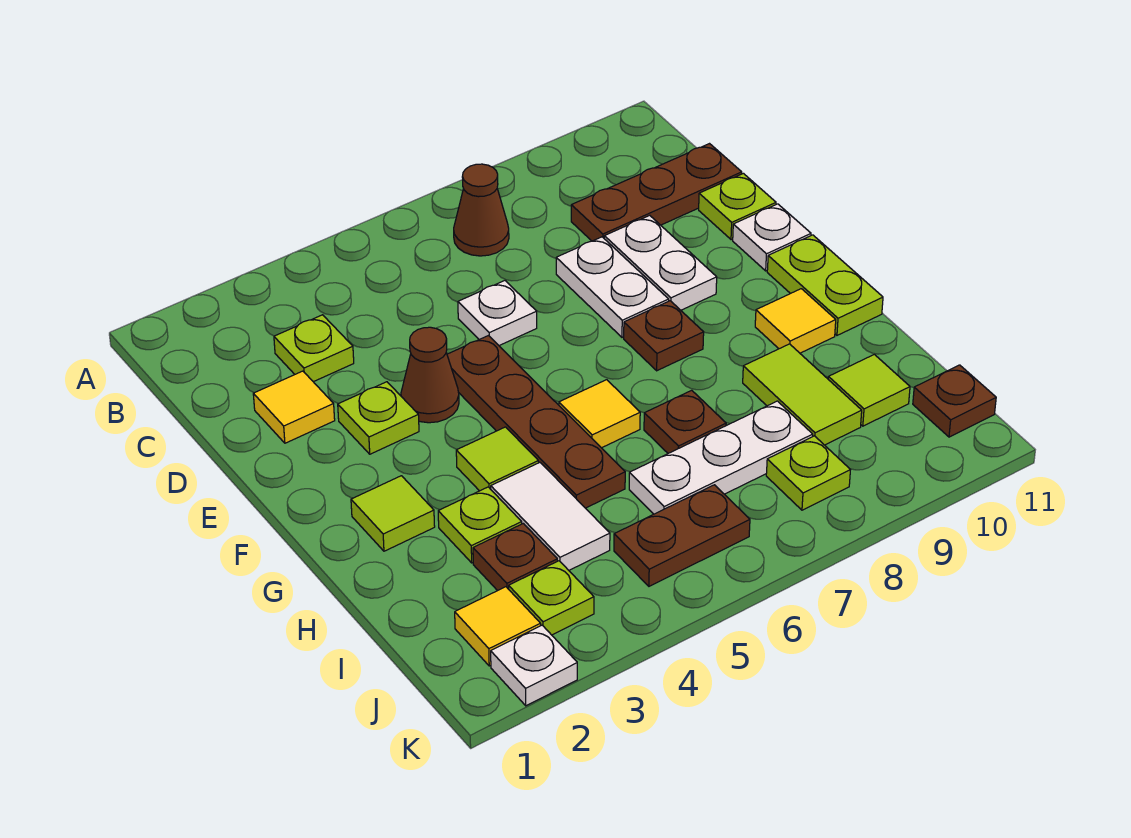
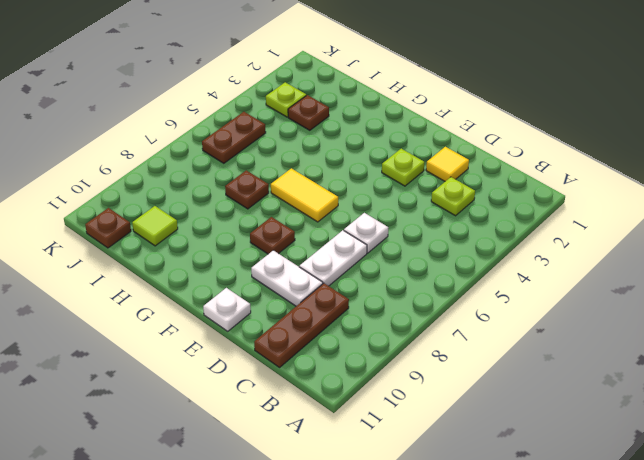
white plate D7:D8 level 1 -> white plate D8:E8 level 1
yellow tile F6:G6 level 1 -> yellow tile G6 level 1
none -> brown cone B7 level 1
none -> lime plate D11 level 1
none -> brown cone E4 level 1
none -> brown plate E5:H5 level 1

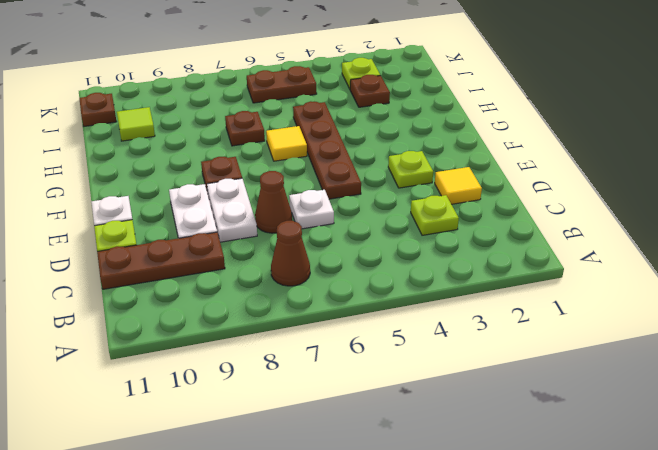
brown cone D7 level 1 -> brown cone E4 level 1
none -> lime plate F11:G11 level 1
none -> lime tile G2 level 1
none -> lime tile G4 level 1
none -> yellow tile G10 level 1

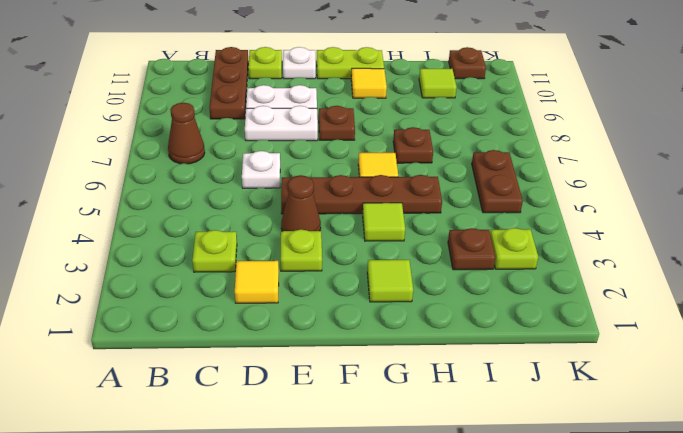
none -> lime plate H3 level 1
none -> white tile H4:I4 level 1
none -> lime tile H9:I9 level 1
none -> white plate I6:I8 level 1

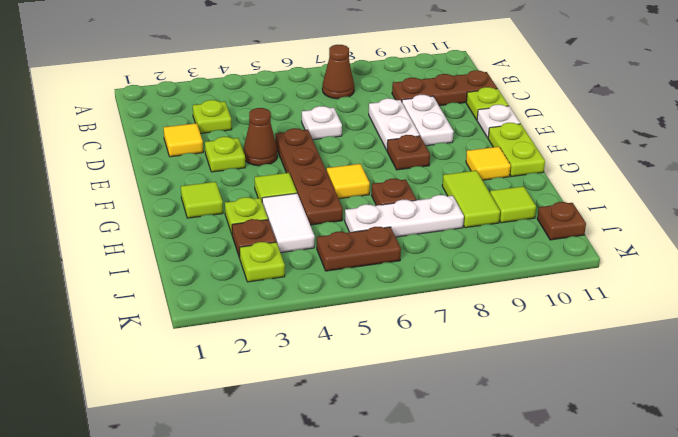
none -> yellow tile J2 level 1
none -> lime plate J8 level 1
none -> white plate K2 level 1

